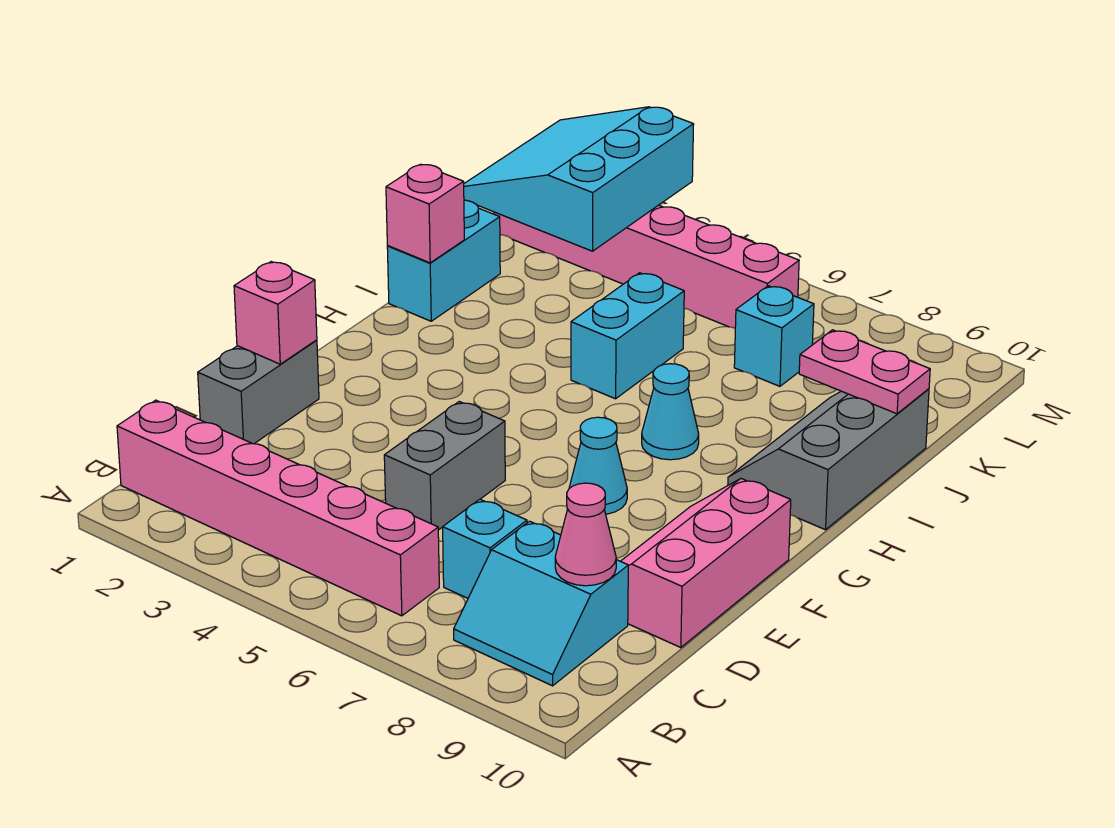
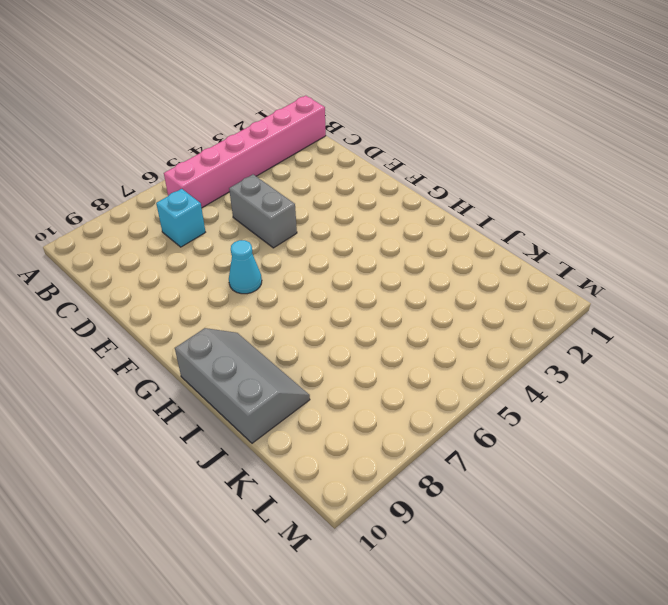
none -> cyan slope B8:C9 level 1 top C
none -> grey brick D1:E1 level 1
none -> pink slope D9:F10 level 1 top 10

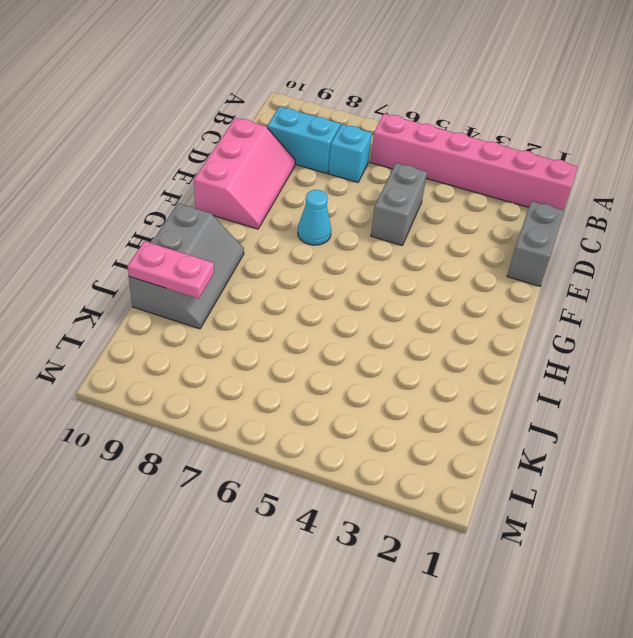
none -> cyan cone H7 level 1
none -> cyan brick I1:J1 level 1
none -> cyan brick I5:J5 level 1

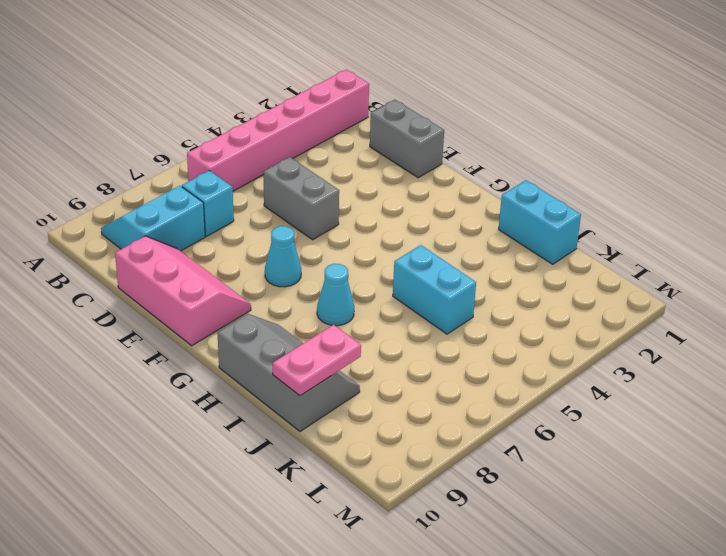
none -> cyan brick K7 level 1
none -> pink brick L1:L6 level 1
none -> pink cone C9 level 2

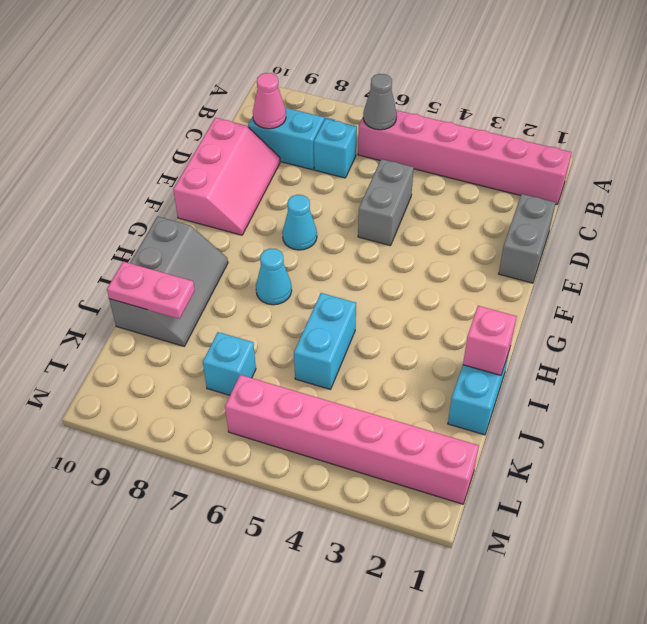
grey cone B6 level 2 -> none
none -> pink brick E1 level 2
none -> cyan slope K1:M3 level 2 top 3

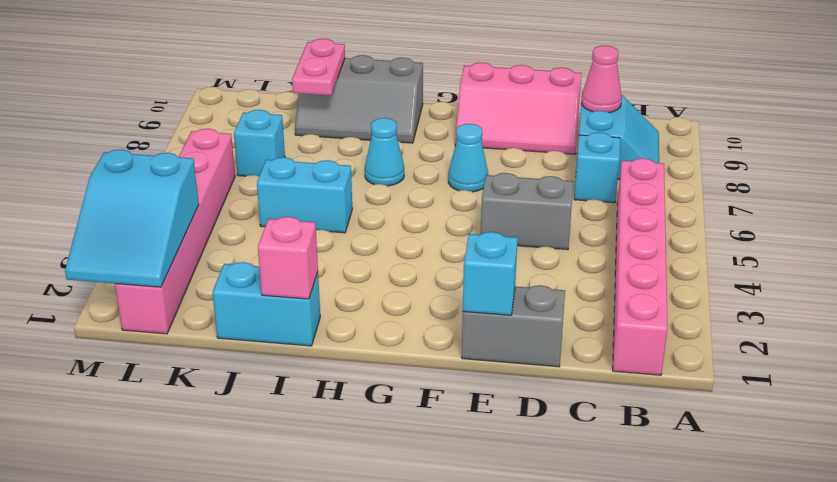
cyan brick E1 level 2 -> pink brick E1 level 2
cyan slope L1:M3 level 2 top 3 -> cyan slope K1:M3 level 2 top 3

